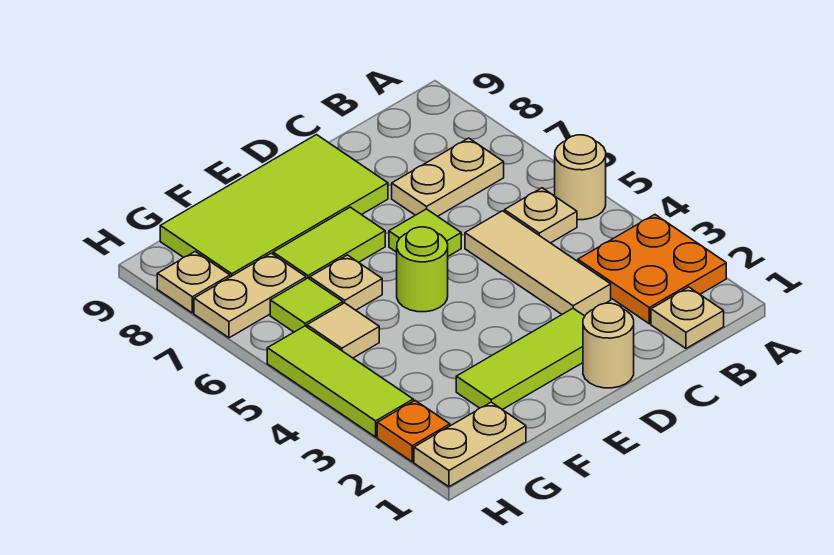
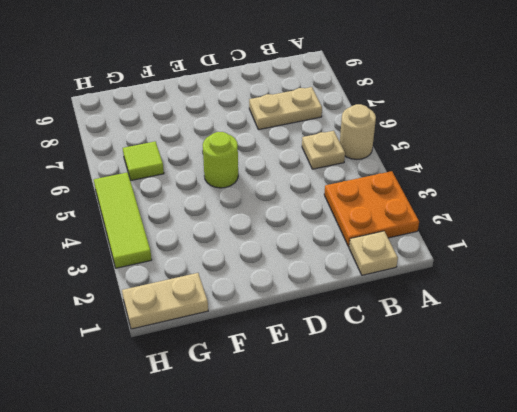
none -> tan tile C3:C5 level 1
none -> tan round brick D1 level 1
none -> lime tile D2:F2 level 1

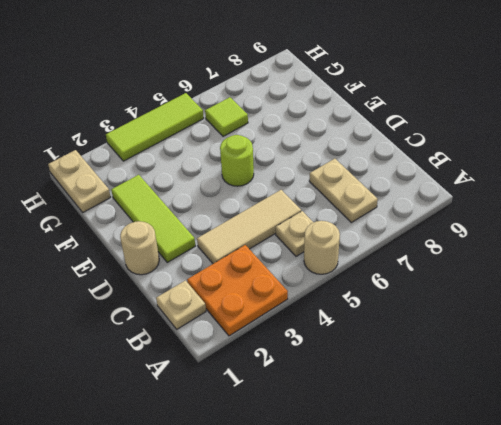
none -> lime tile D6 level 1
none -> lime tile D8:G9 level 1
none -> lime tile E7:F7 level 1

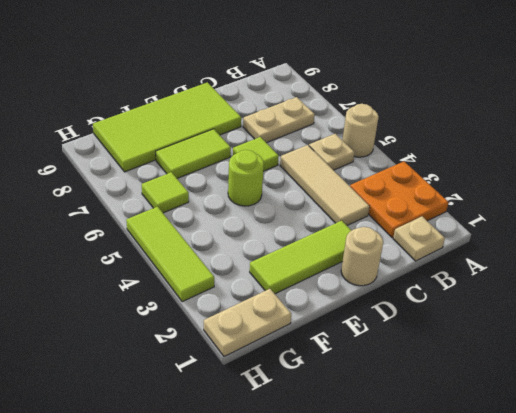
none -> tan plate F6 level 1
none -> tan tile G5 level 1
none -> tan plate G7:H7 level 1

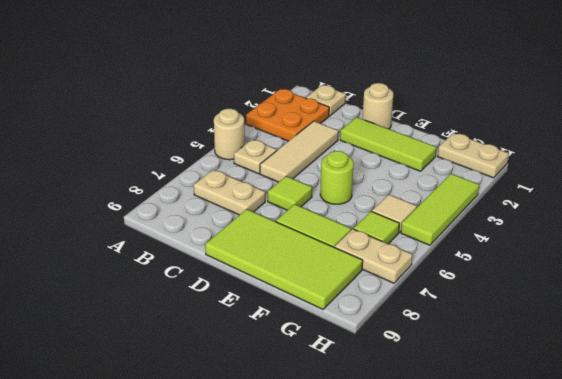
none -> tan plate F6 level 1
none -> orange plate H2 level 1
none -> tan plate H8 level 1

